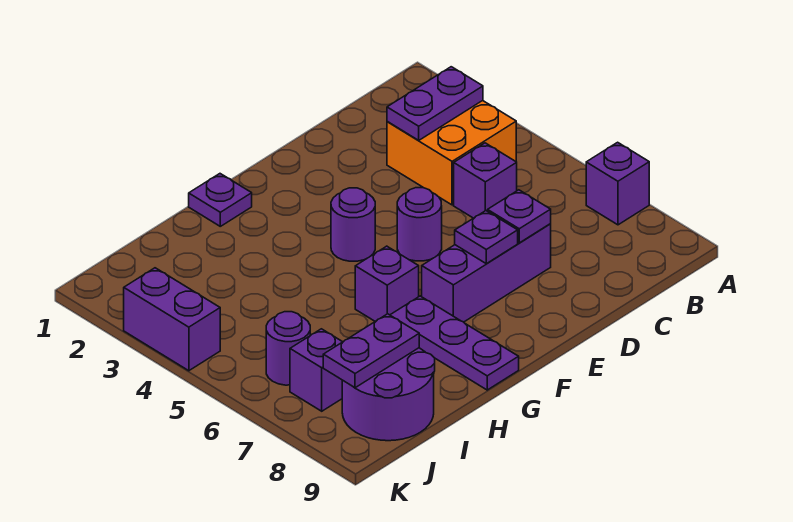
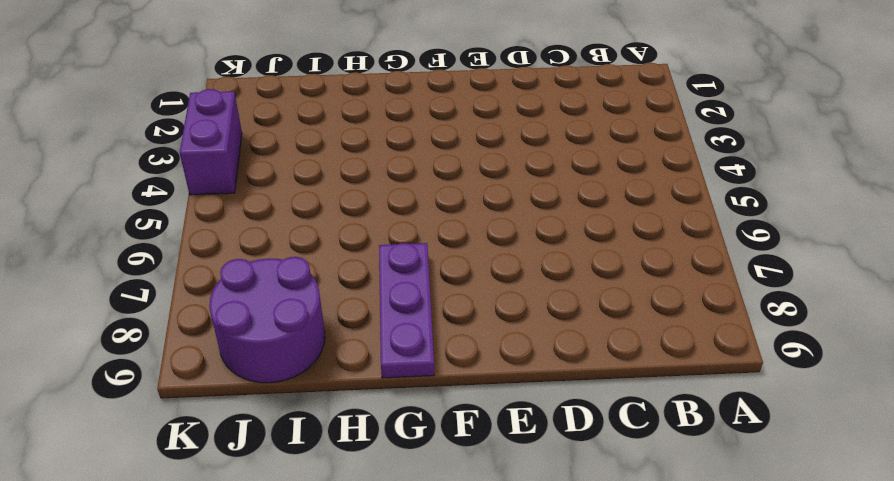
none -> purple brick A7 level 1
none -> orange brick B3:C4 level 1
none -> purple brick C5 level 1

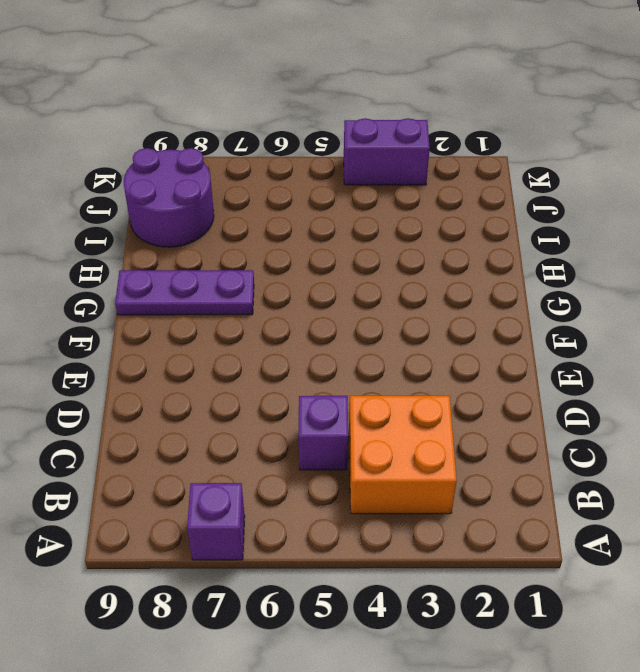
none -> purple brick D7:F7 level 1
none -> purple round brick E5 level 1
none -> purple round brick F4 level 1

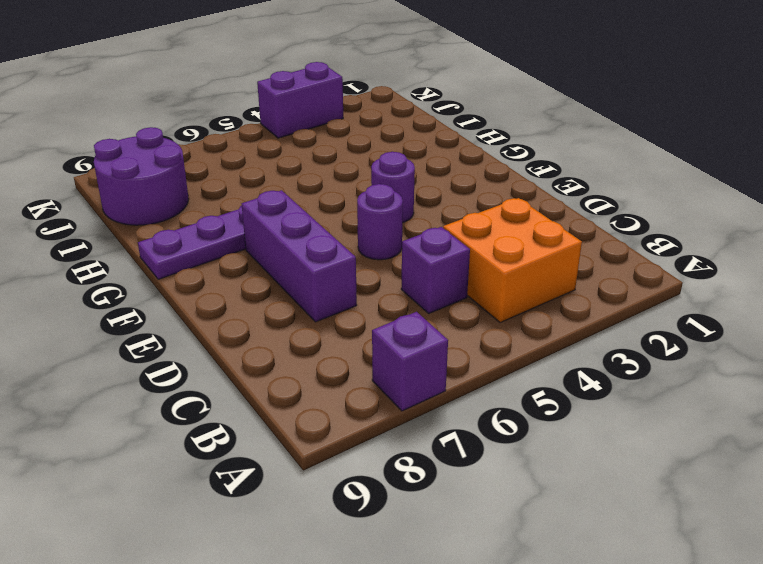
none -> purple plate G1 level 1
none -> purple brick G6 level 1
none -> purple round brick J6 level 1

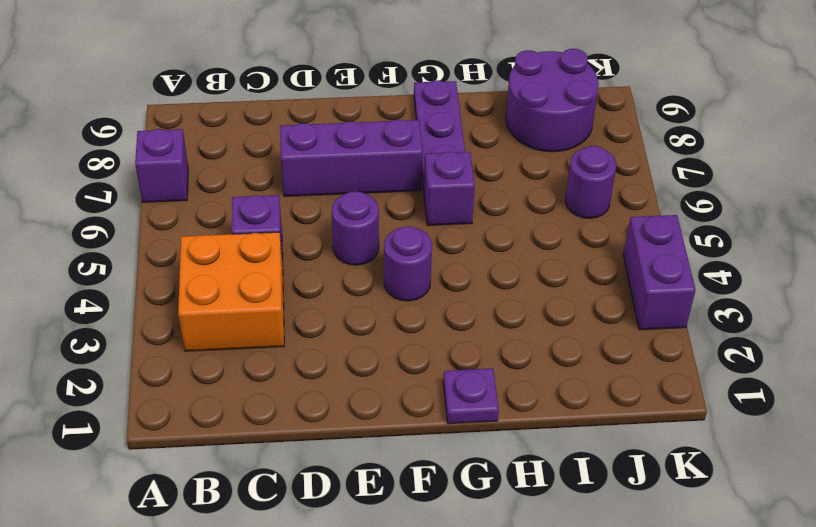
none -> purple brick J7 level 1
none -> purple plate B3:C3 level 2
none -> purple plate D7 level 2

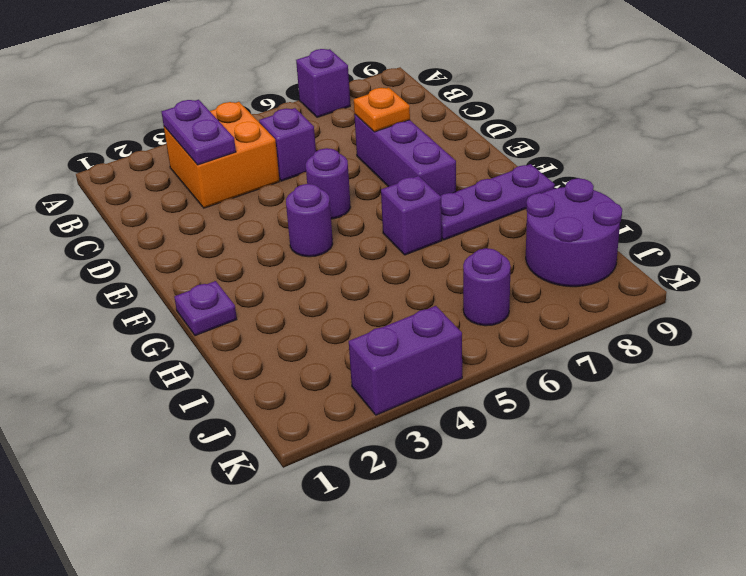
orange plate D7 level 2 -> purple plate D7 level 2
none -> purple brick J7 level 1
none -> purple plate E7 level 2
none -> purple plate I8:J8 level 2

